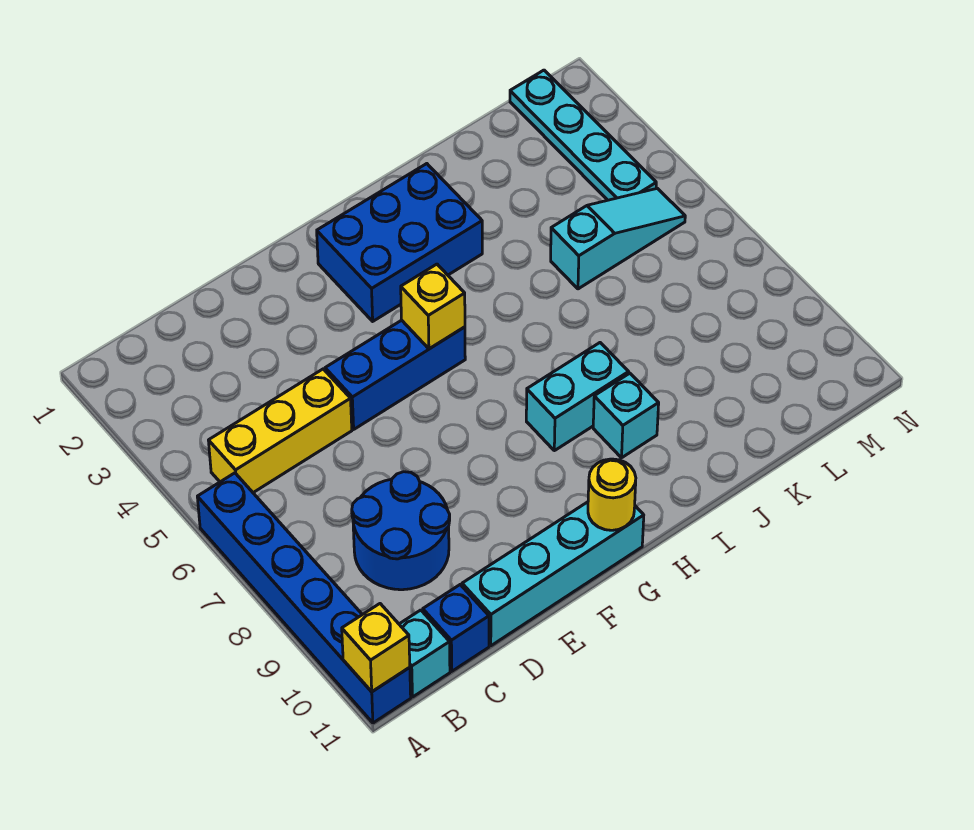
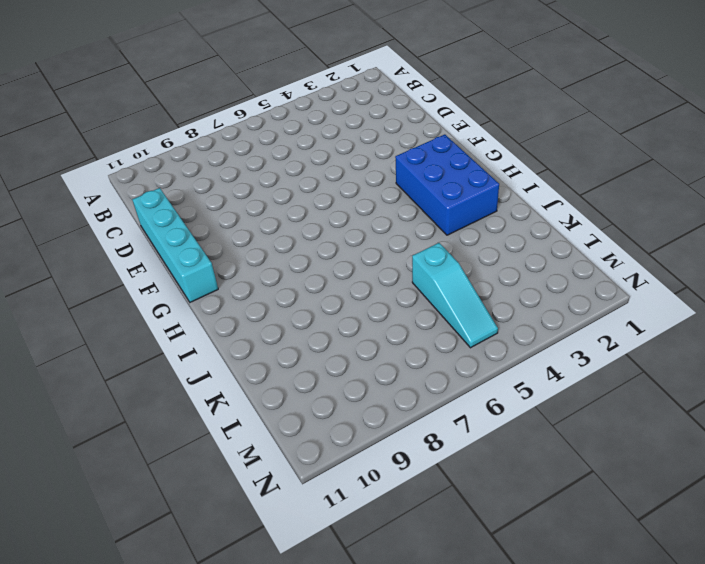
none -> blue brick A6:A11 level 1
none -> yellow brick B5:D5 level 1
none -> cyan brick B11 level 1

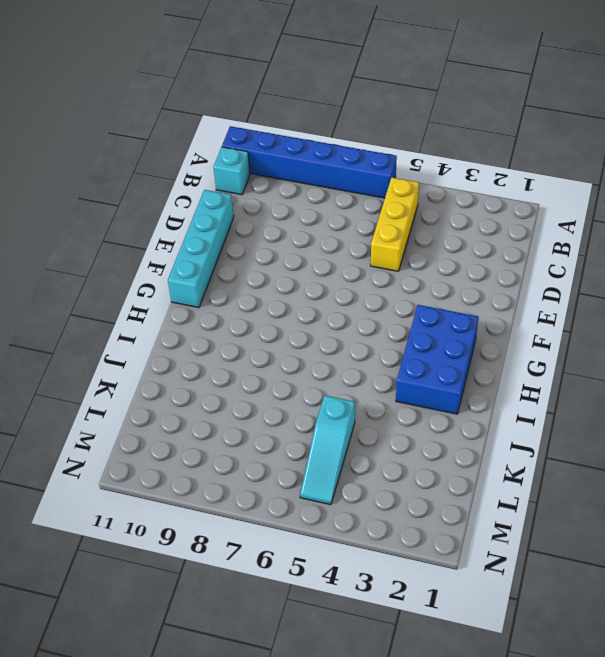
none -> blue round brick C8:D9 level 1
none -> blue brick C11 level 1
none -> blue brick E5:G5 level 1

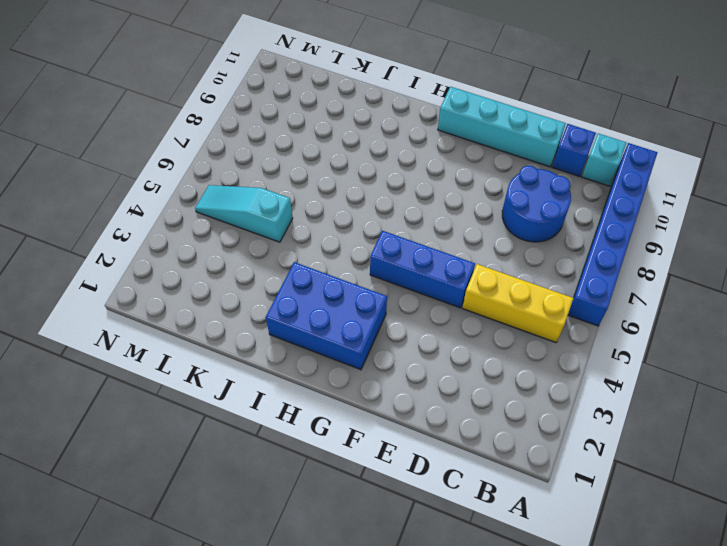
none -> cyan brick H8:I8 level 1
none -> cyan brick I9 level 1
none -> cyan plate M1:M4 level 1

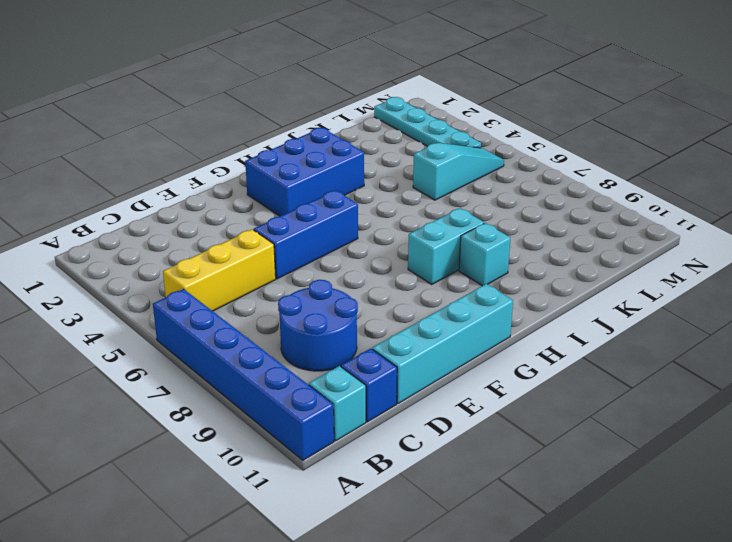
none -> yellow brick A11 level 2
none -> yellow brick G5 level 2
none -> yellow round brick G11 level 2

